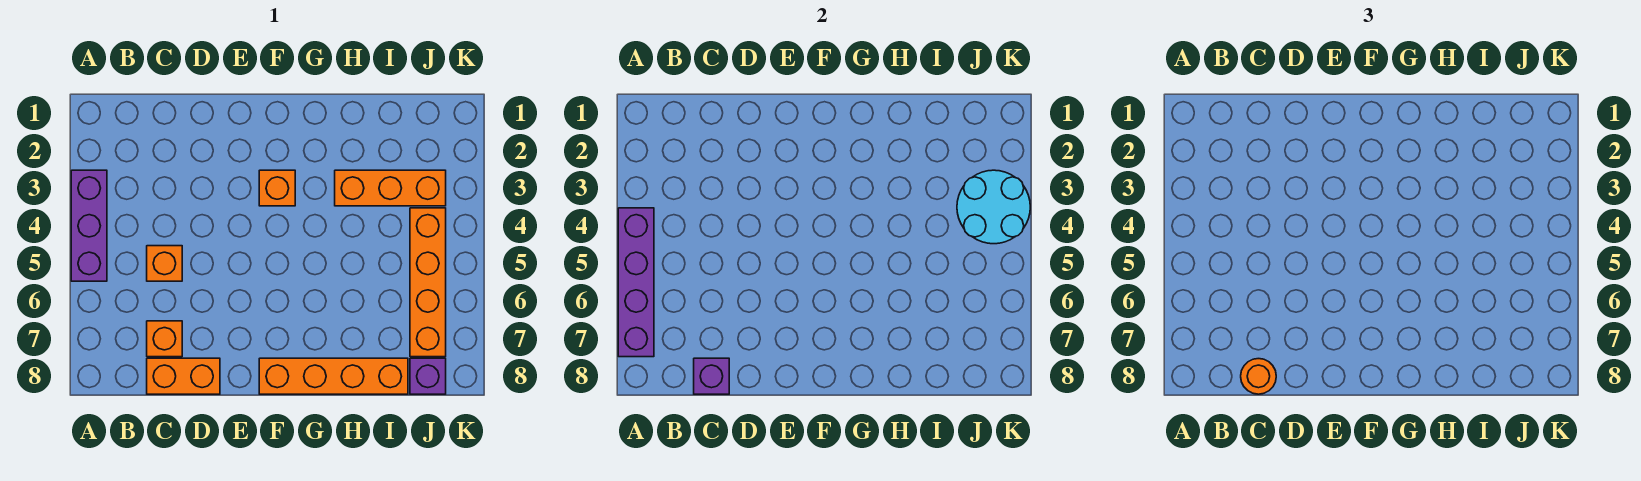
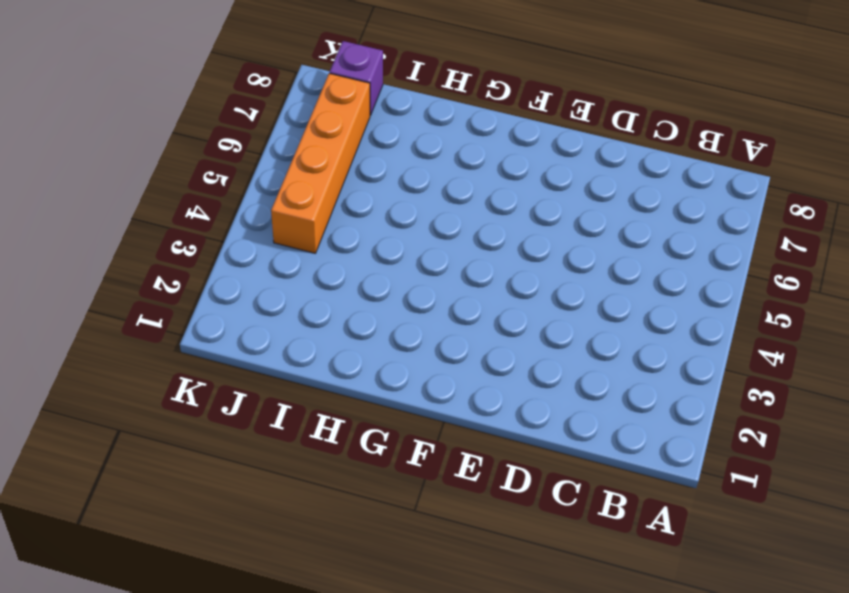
none -> purple brick A3:A5 level 1
none -> orange brick C5 level 1
none -> orange brick C7 level 1

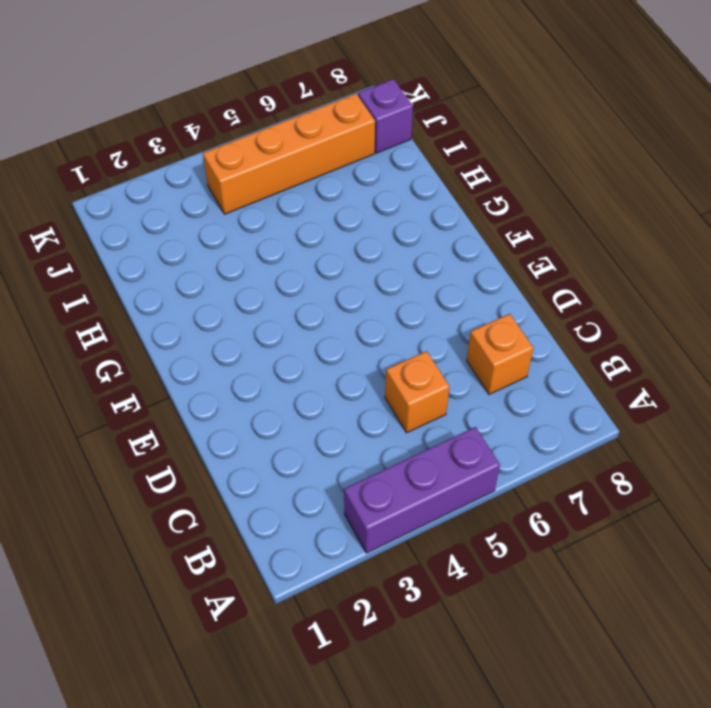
none -> orange brick C8:D8 level 1
none -> orange brick F3 level 1
none -> orange brick F8:I8 level 1

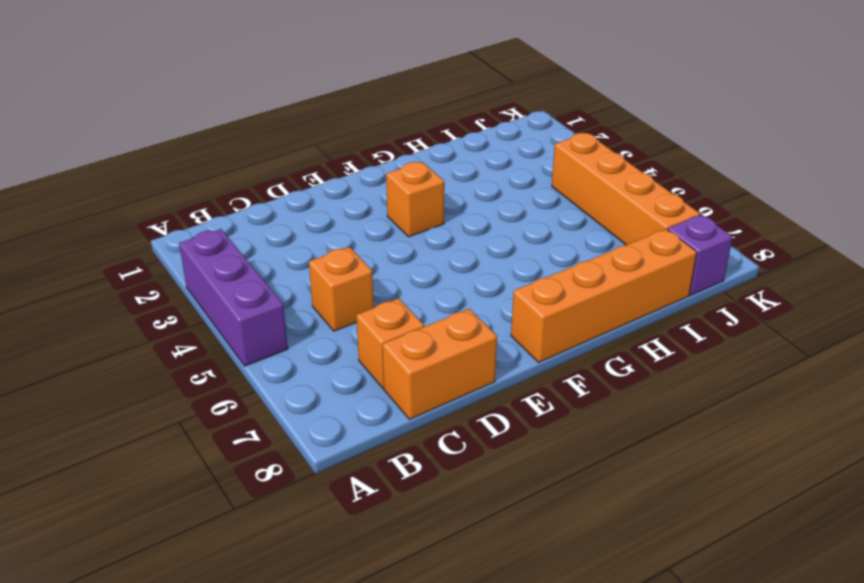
none -> orange brick H3:J3 level 1
none -> purple brick A4:A7 level 2
none -> purple brick C8 level 2

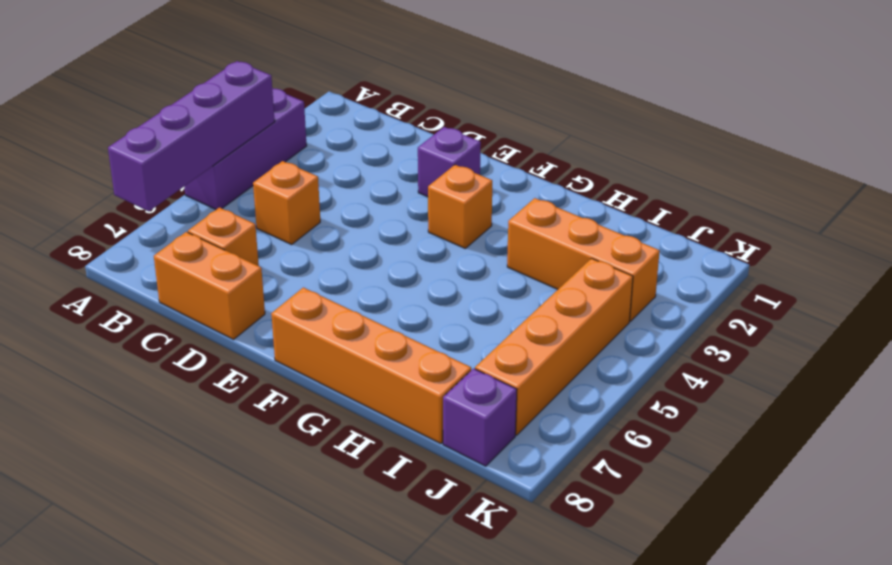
purple brick E2 level 1 -> purple brick C8 level 2
none -> cyan round brick J3:K4 level 2
none -> orange round brick C8 level 3

